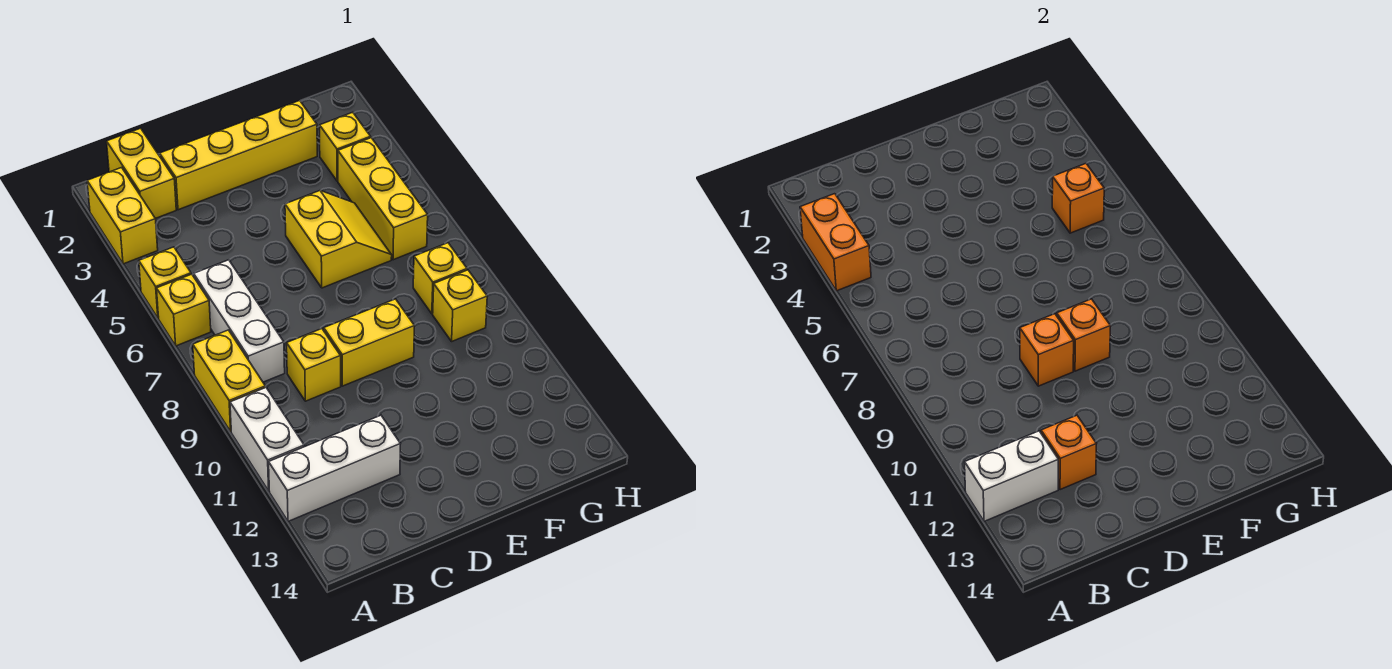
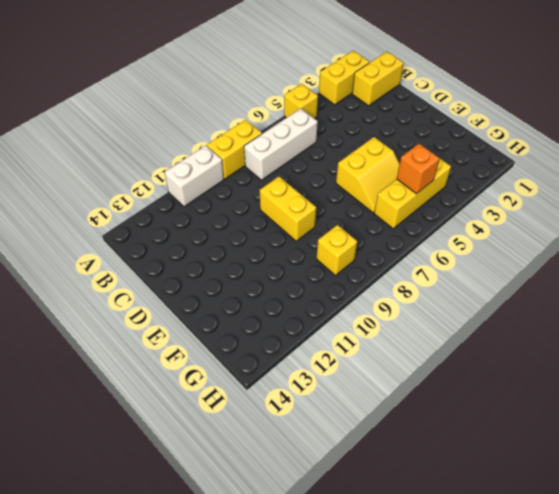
none -> yellow brick A6 level 1
none -> white brick A12:C12 level 1
none -> yellow brick C2:F2 level 1

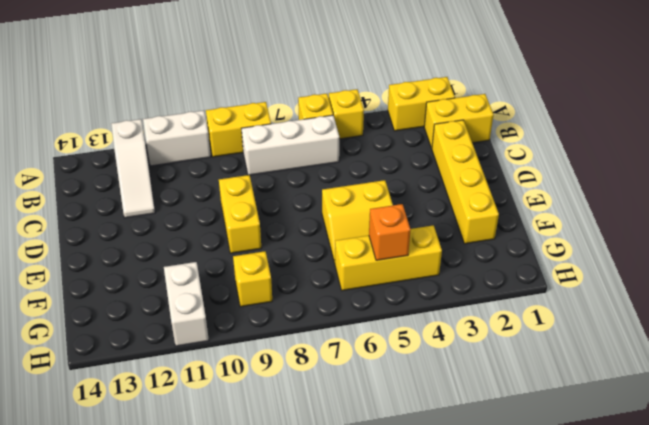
white slope A12:C12 level 1 top A -> white brick A12:C12 level 1
white brick G11:H11 level 1 -> white brick A12:B12 level 2
none -> yellow brick C9 level 1
none -> yellow brick G3 level 1
none -> yellow brick G8 level 1

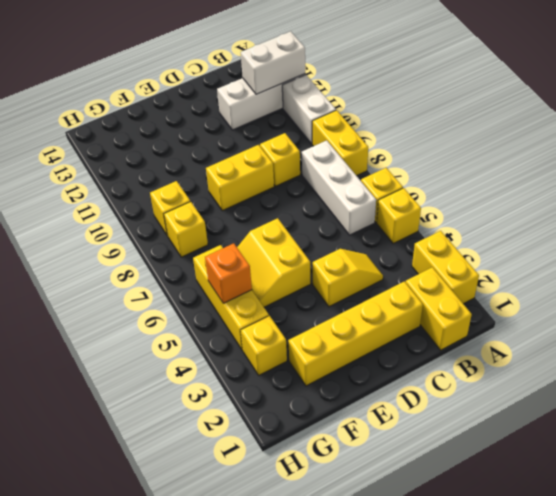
yellow slope C4:D4 level 1 top D -> none
none -> orange brick A3:A4 level 2
none -> orange brick C12 level 2
none -> orange brick D9 level 2

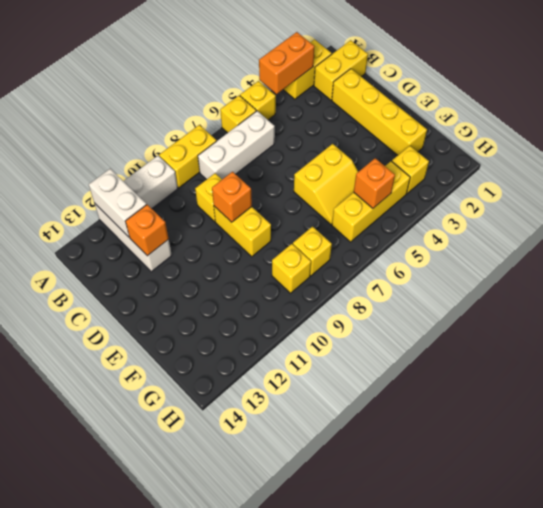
none -> orange brick E9 level 2

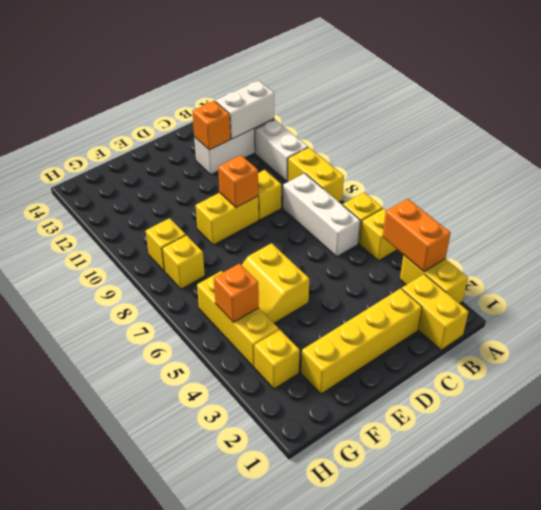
none -> orange brick E9 level 2

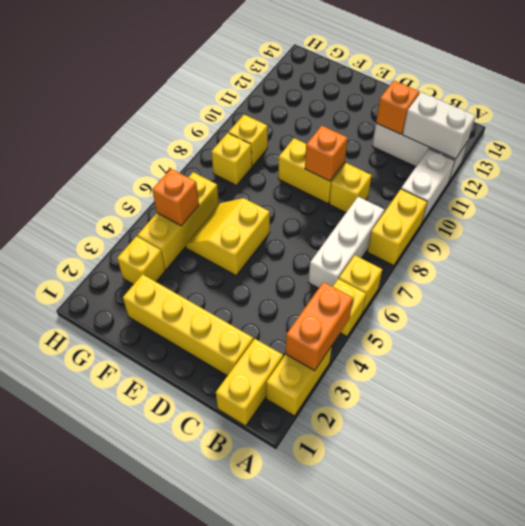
none -> orange brick E9 level 2

